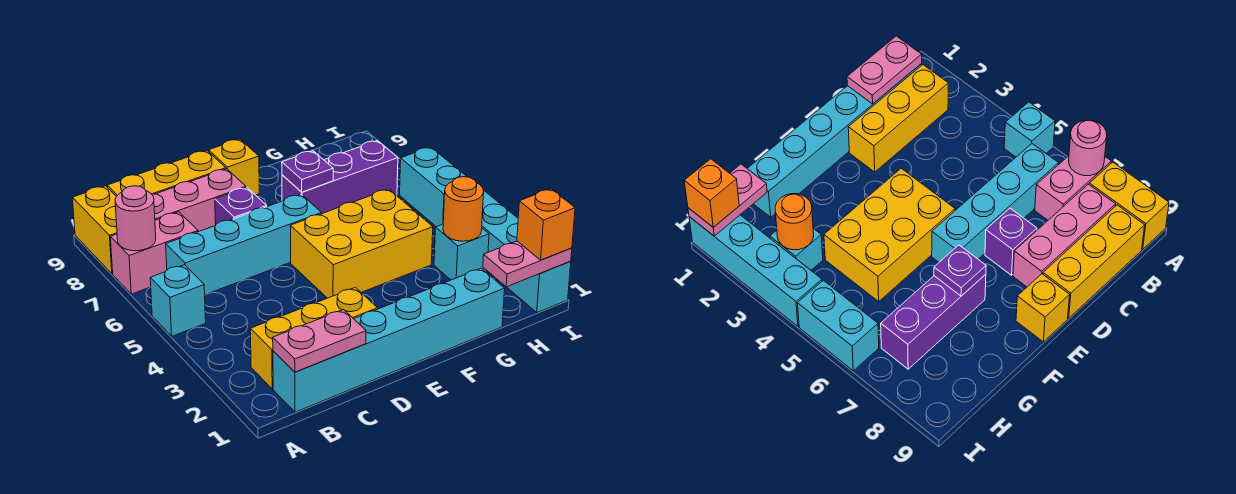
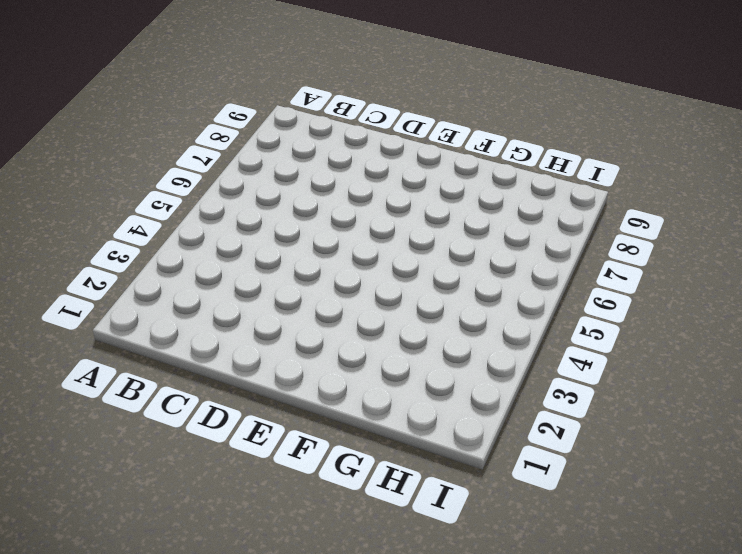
none -> cyan brick A5 level 1
none -> pink brick A7:B7 level 1
none -> yellow brick A8:A9 level 1

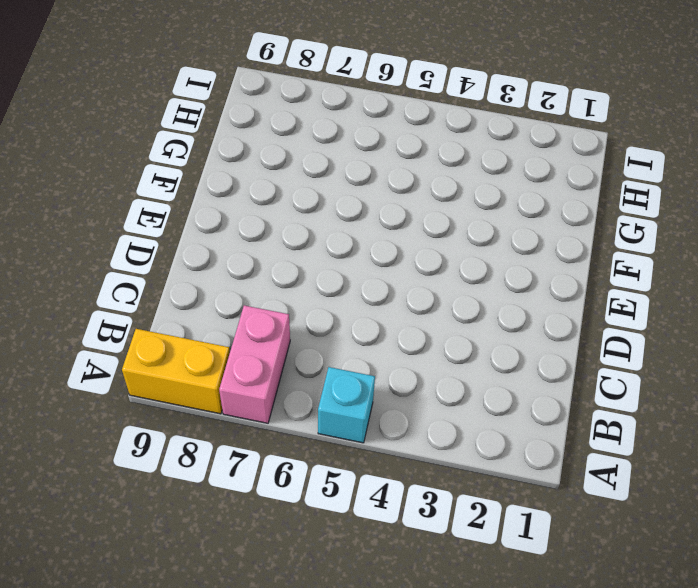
none -> cyan brick B1:G1 level 1
none -> yellow brick B2:D2 level 1
none -> cyan brick B6:E6 level 1

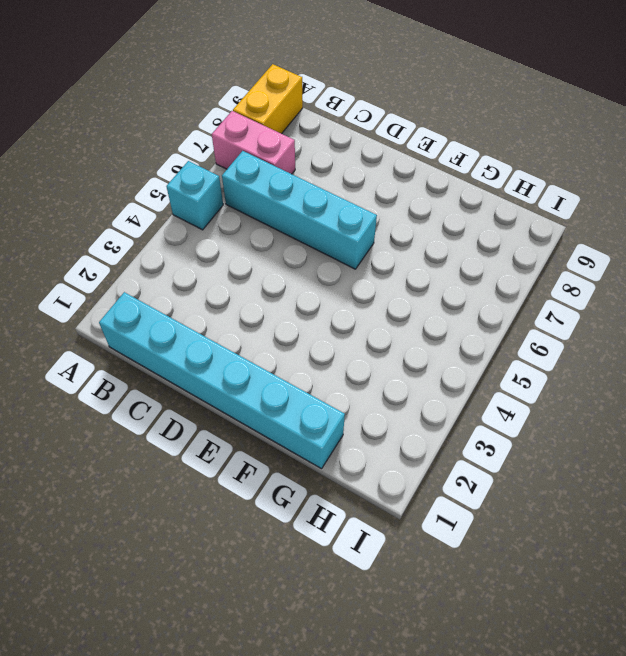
none -> yellow brick B2:D2 level 1
none -> pink brick B8:D8 level 1
none -> yellow brick B9:D9 level 1

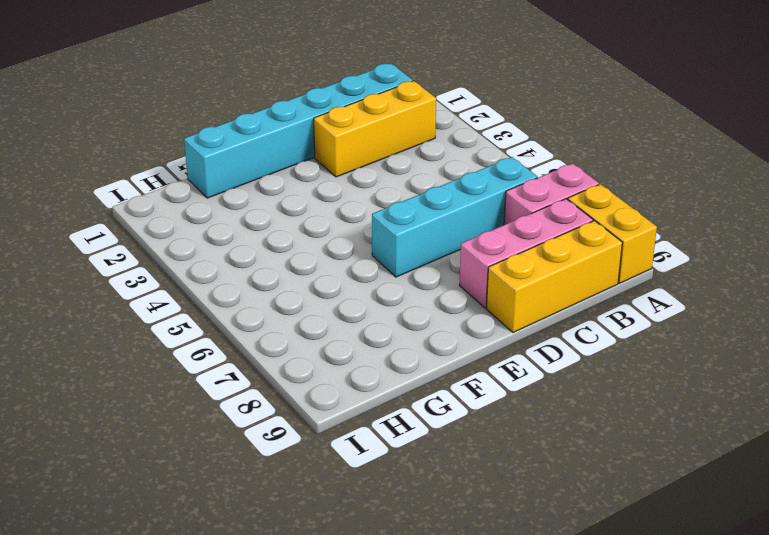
none -> cyan brick A5 level 1
none -> purple brick D7 level 1
none -> yellow brick E4:G5 level 1

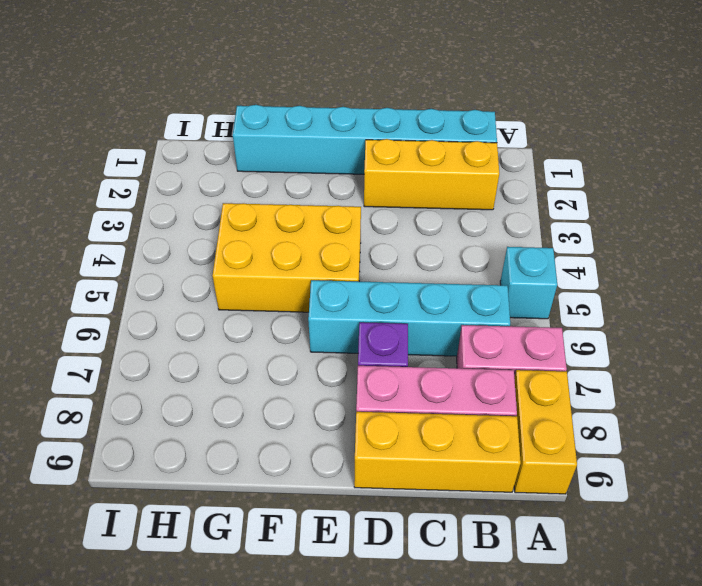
none -> yellow brick E9 level 1
none -> purple brick F7:H7 level 1
none -> cyan brick H3 level 1

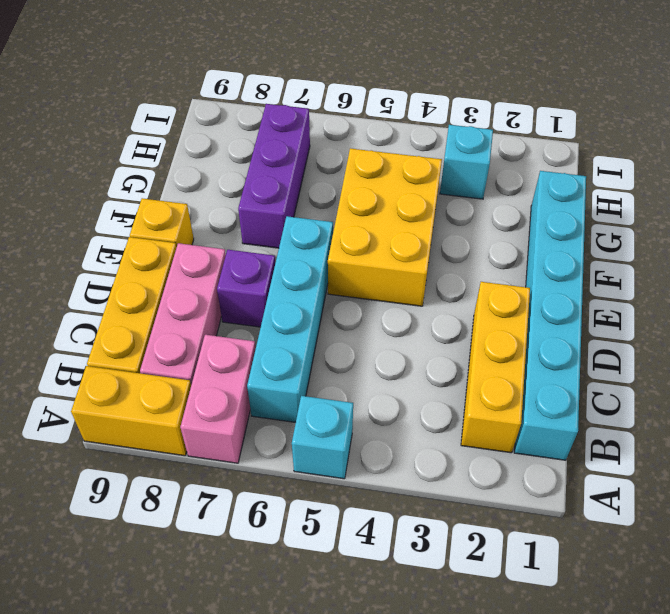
none -> cyan brick I1:I4 level 1
none -> cyan brick I5:I6 level 1
none -> pink round brick A7 level 2

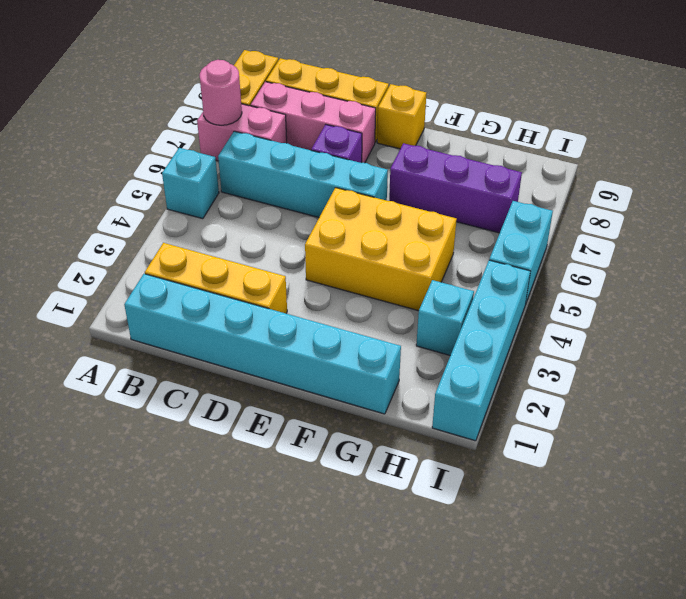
none -> pink plate B1:C1 level 2
none -> purple plate F7 level 2
none -> pink plate H1:I1 level 2

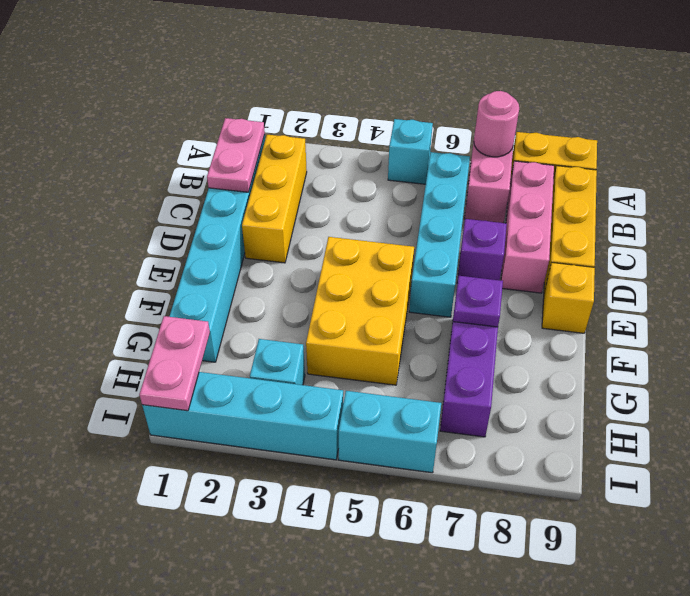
none -> orange round brick H3 level 2
none -> orange brick I1 level 3

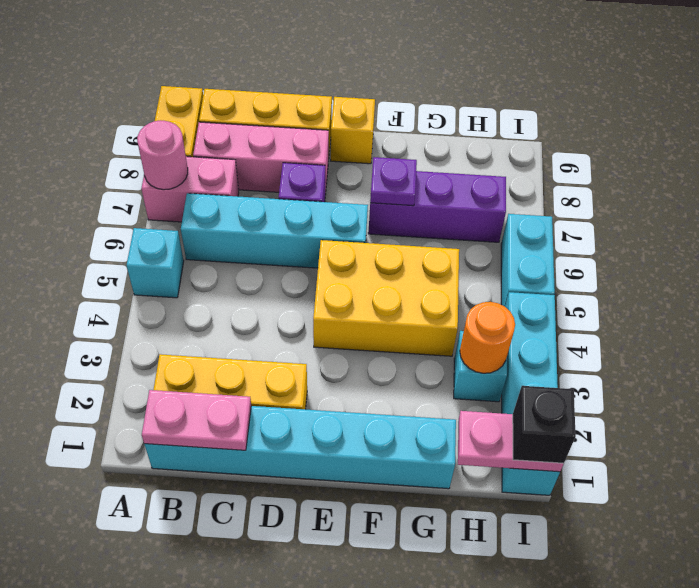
black brick I1 level 3 -> orange brick I1 level 3

